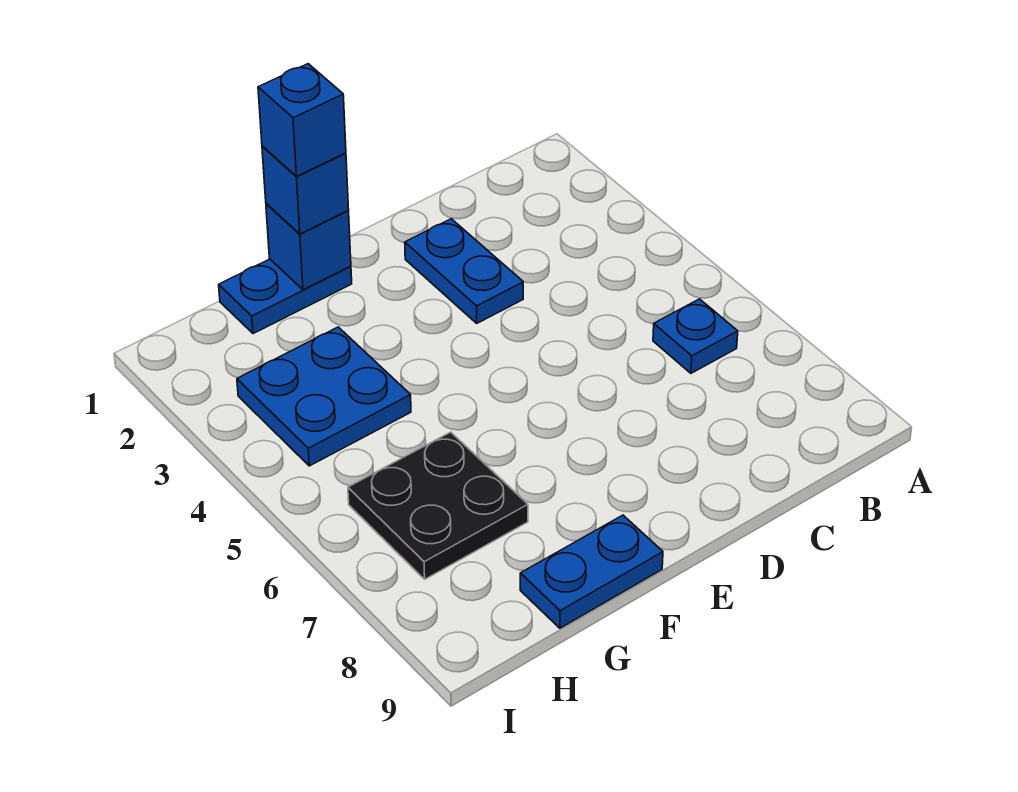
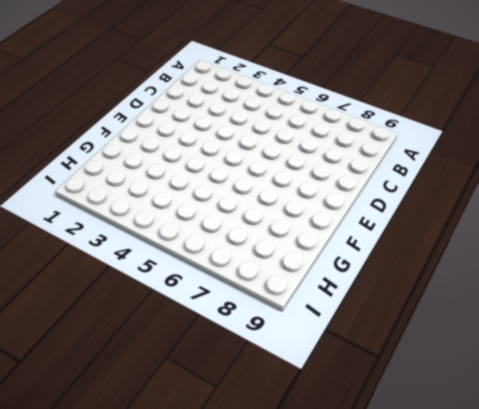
none -> blue plate B6 level 1
none -> blue plate D2:D3 level 1

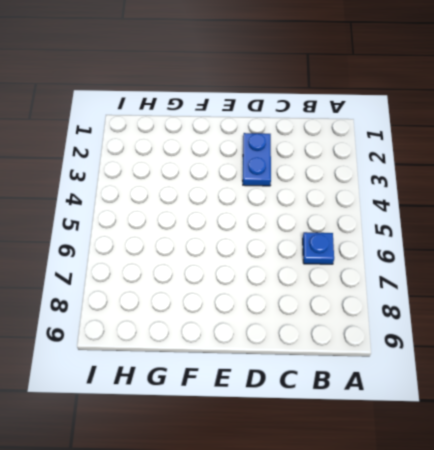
none -> blue plate F1:G1 level 1
none -> blue plate F9:G9 level 1

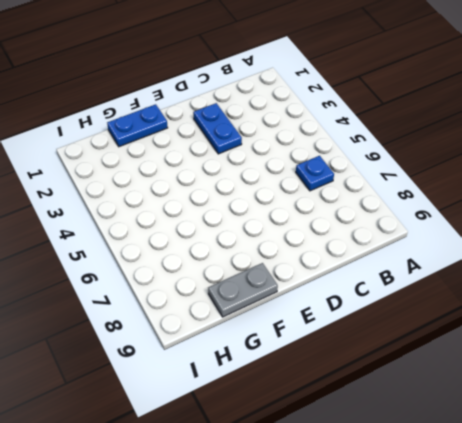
grey plate F9:G9 level 1 -> blue plate F9:G9 level 1
none -> blue plate G3:H4 level 1
none -> black plate G6:H7 level 1

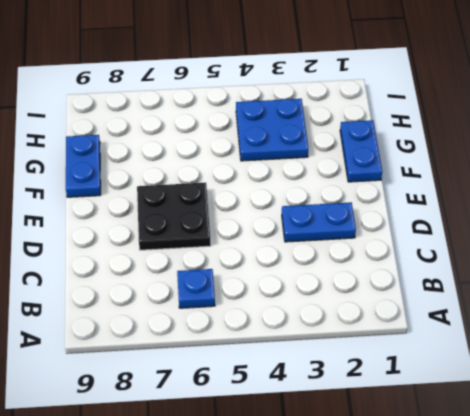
black plate D6:E7 level 1 -> black plate G6:H7 level 1
none -> blue brick F1 level 2
none -> blue brick F1 level 3

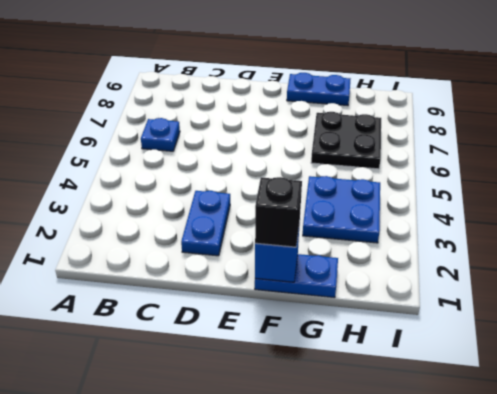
black brick F1 level 3 -> blue brick F1 level 3
none -> blue brick F1 level 4

